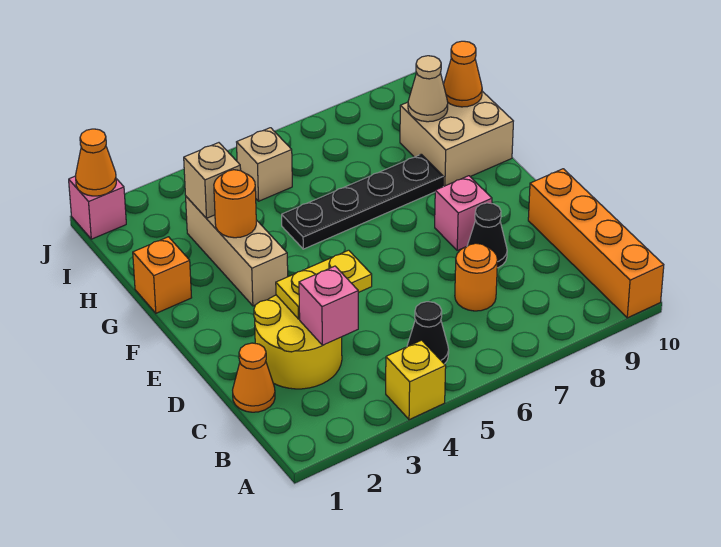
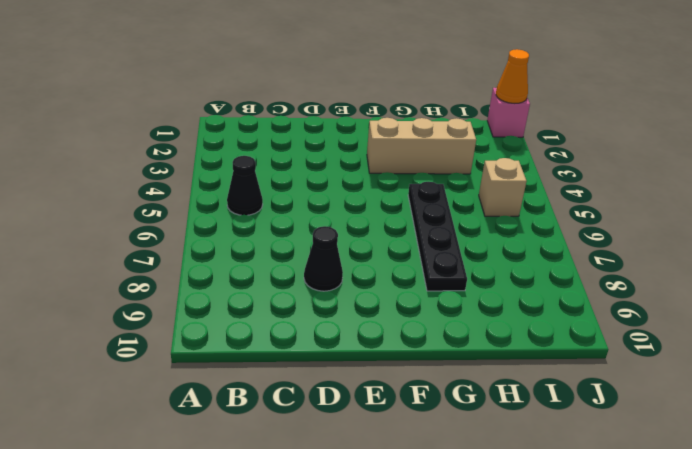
none -> yellow brick A4 level 1
none -> orange brick A10:D10 level 1
none -> orange cone C1 level 1

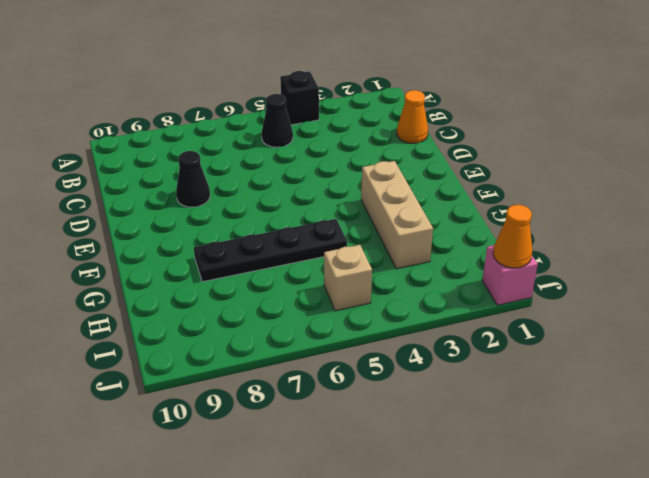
black brick A4 level 1 -> yellow brick A4 level 1
none -> orange brick A10:D10 level 1
none -> yellow round brick C2:D3 level 1
none -> orange round brick C7 level 1

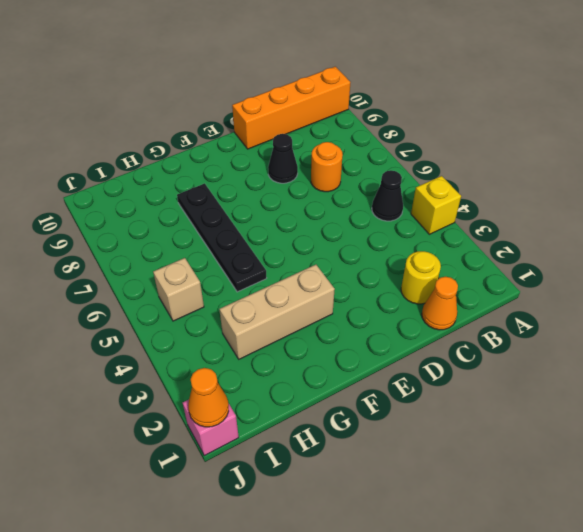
yellow round brick C2 level 1 -> yellow round brick C2:D3 level 1
none -> pink brick E8 level 1
none -> orange brick G1 level 1
none -> tan brick G9:H10 level 1

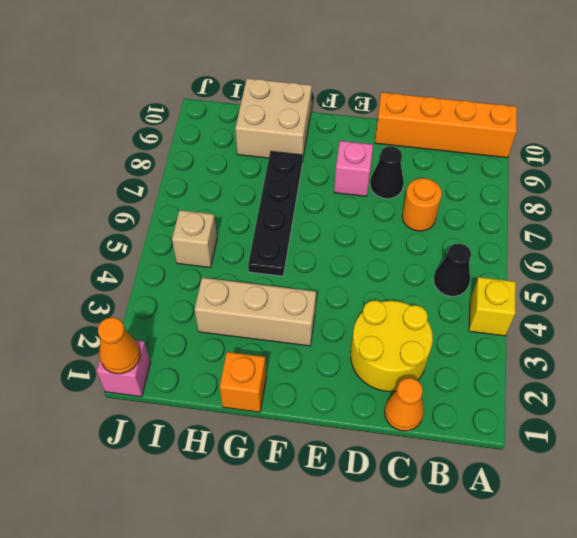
none -> pink brick C3 level 2
none -> yellow plate D3:D4 level 2
none -> orange round brick G3 level 2

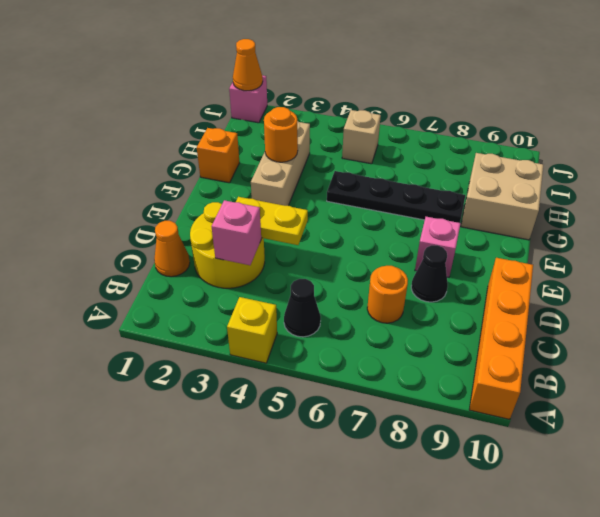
none -> tan brick H3 level 2
none -> tan cone H9 level 2
none -> orange cone H10 level 2

